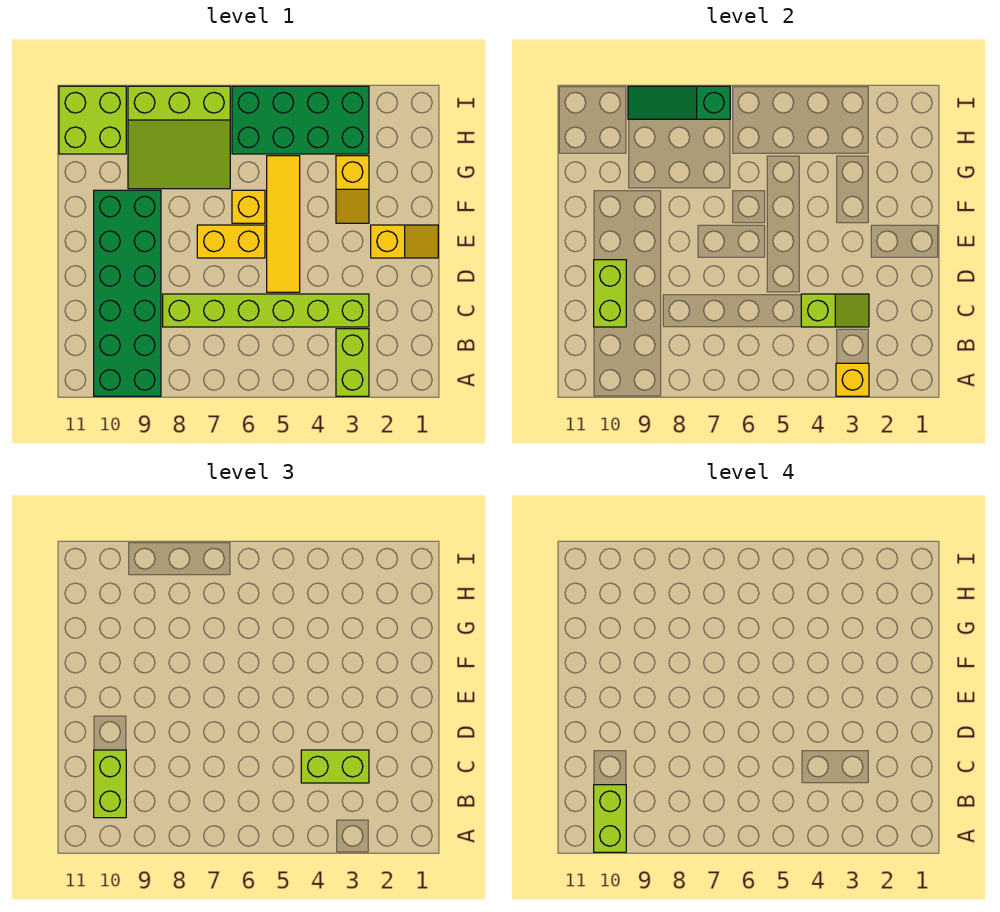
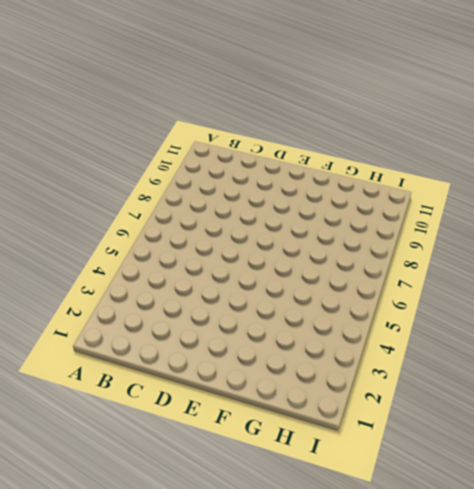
none -> lime brick A3:B3 level 1
none -> green brick A9:F10 level 1
none -> lime brick C3:C8 level 1

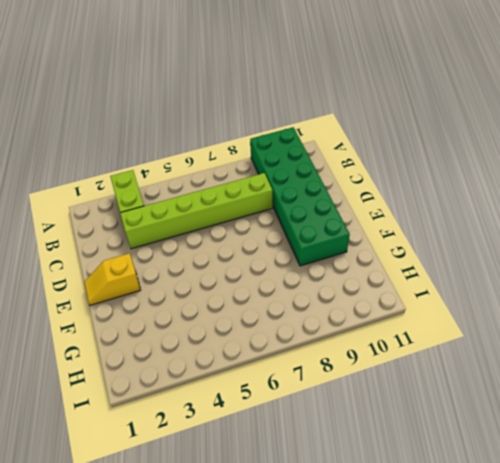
none -> yellow tile D5:G5 level 1
none -> yellow brick E6:E7 level 1
none -> yellow slope F3:G3 level 1 top G

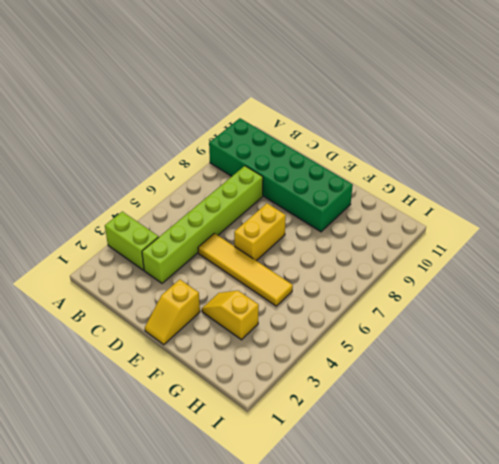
none -> yellow brick F6 level 1
none -> lime slope G7:I9 level 1 top I
none -> green brick H3:I6 level 1

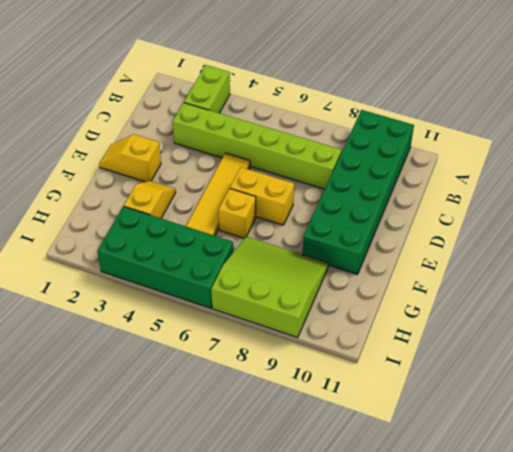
none -> lime brick H10:I11 level 1
none -> yellow brick A3 level 2
none -> lime slope C3:C4 level 2 top 4

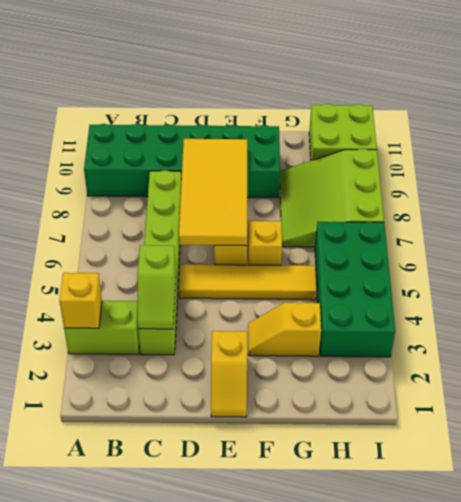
yellow tile D6:E9 level 2 -> none
none -> lime brick C10:D10 level 2
none -> green slope I7:I9 level 2 top 7
none -> lime brick B10:C10 level 3

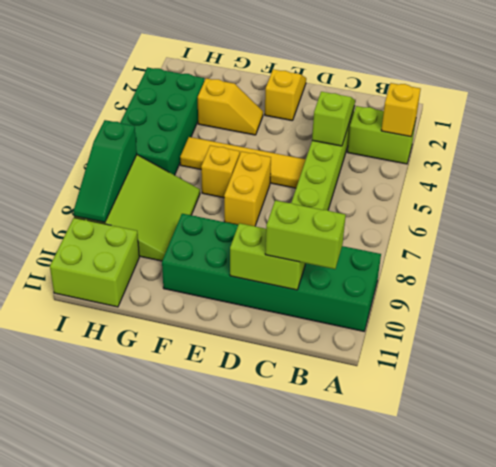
none -> lime brick C3:C4 level 3
none -> lime brick A10:B10 level 4

